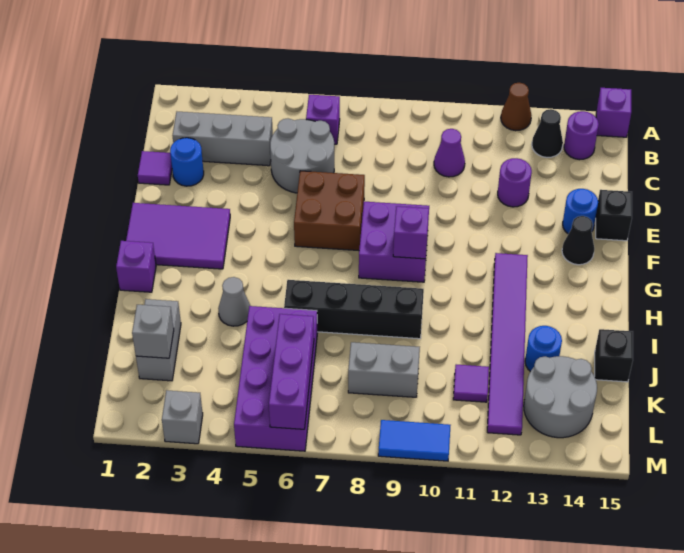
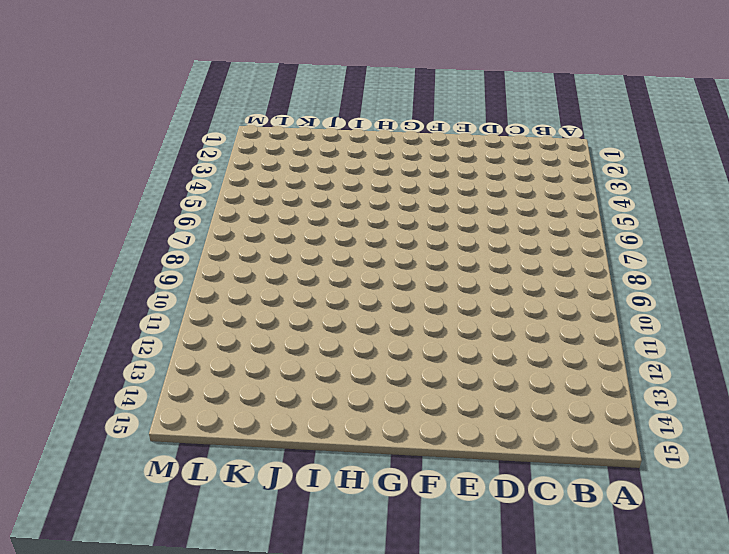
none -> brown cone A12 level 1
none -> purple brick A15 level 1
none -> purple brick B6 level 1
none -> black cone B13 level 1

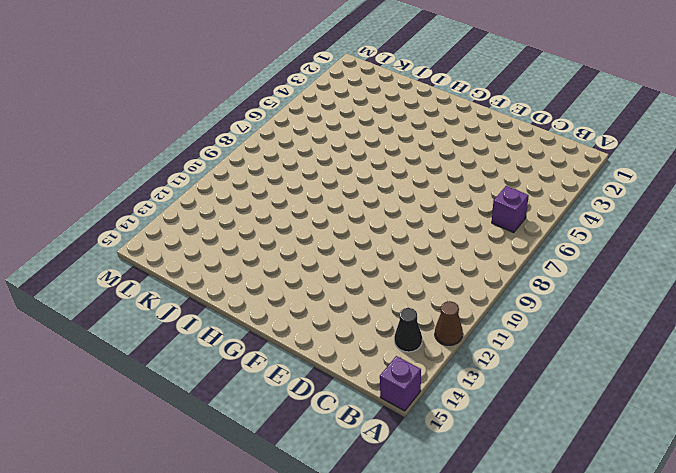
none -> purple round brick B14 level 1
none -> grey brick C2:C4 level 1
none -> grey round brick C5:D6 level 1
none -> purple cone C10 level 1

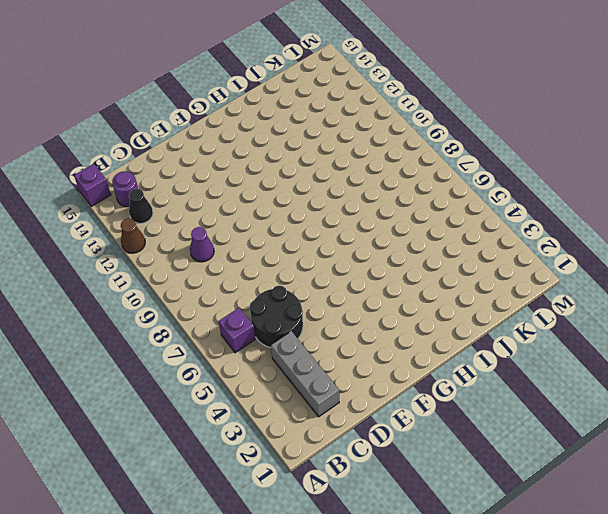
black round brick C5:D6 level 1 -> grey round brick C5:D6 level 1
none -> purple tile D1 level 1
none -> blue round brick D2 level 1
none -> purple round brick D12 level 1
none -> brown brick E6:F7 level 1

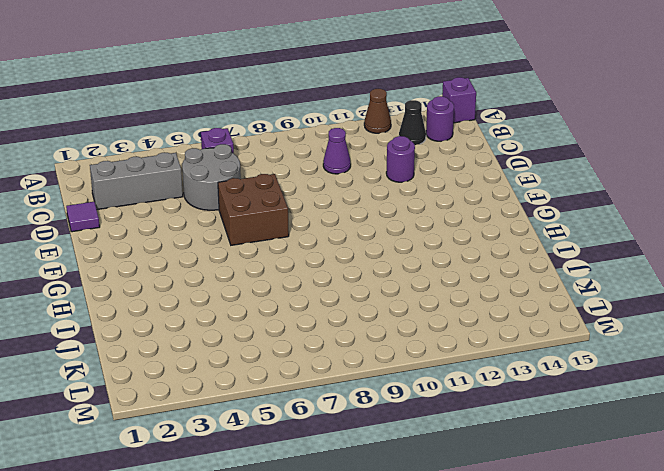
none -> blue round brick D2 level 1
none -> blue round brick E14 level 1
none -> black brick E15 level 1
none -> purple tile F1:G3 level 1

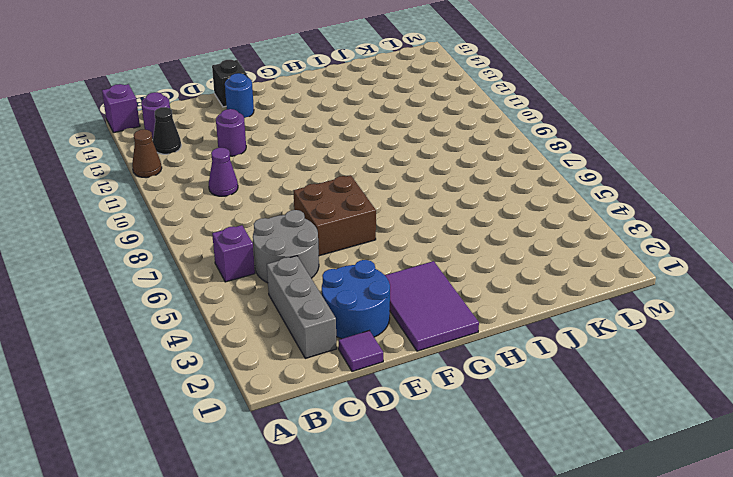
blue round brick D2:E3 level 1 -> blue round brick D2 level 1
none -> purple brick F8:G9 level 1
none -> black cone F14 level 1
none -> purple tile G12:L12 level 1
none -> purple brick H1 level 1

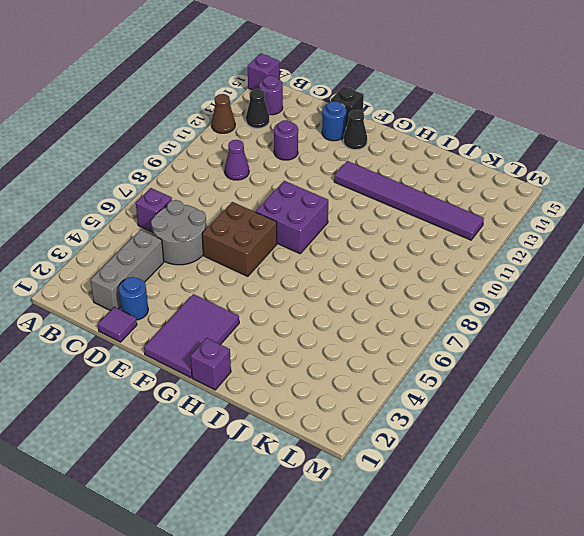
none -> grey cone I4 level 1
none -> black brick I6:I9 level 1
none -> grey brick J2:K2 level 1
none -> purple brick J5:M6 level 1

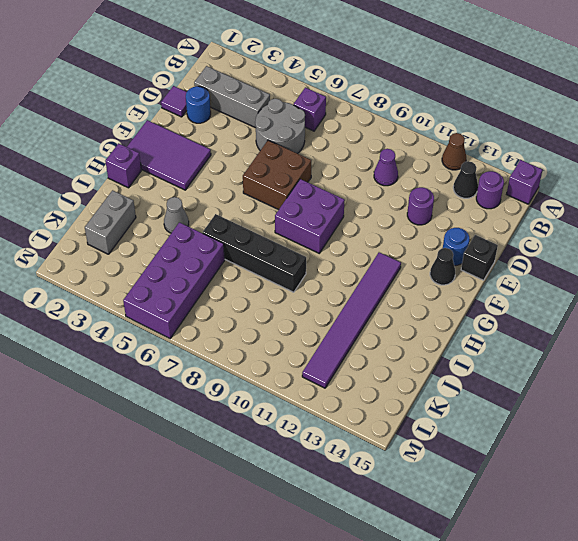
none -> blue round brick J13 level 1
none -> black brick J15 level 1
none -> grey brick K8:K9 level 1
none -> purple tile K11 level 1

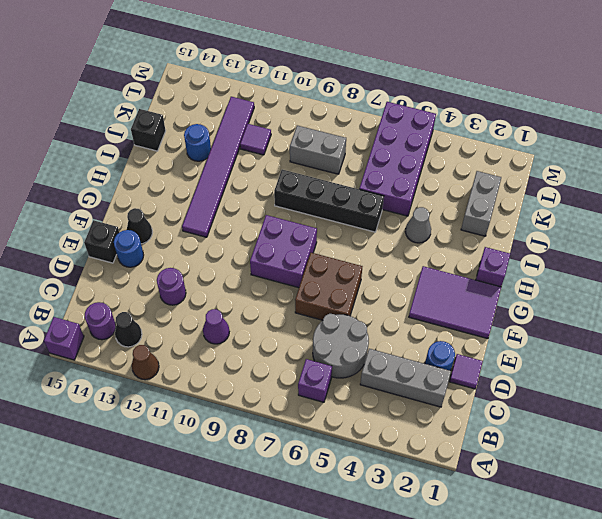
none -> grey round brick K13:L14 level 1
none -> grey brick M3 level 1
none -> blue tile M9:M10 level 1
none -> purple brick G9 level 2

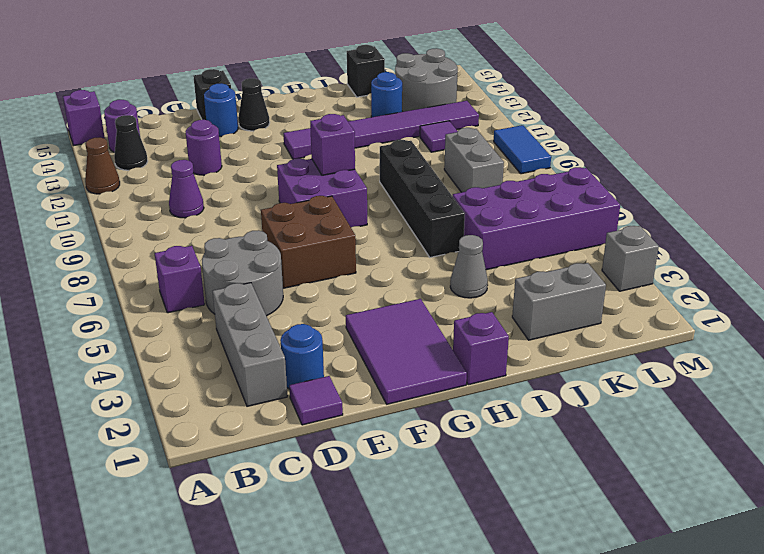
none -> grey brick K2 level 2
none -> purple brick K6:M6 level 2

